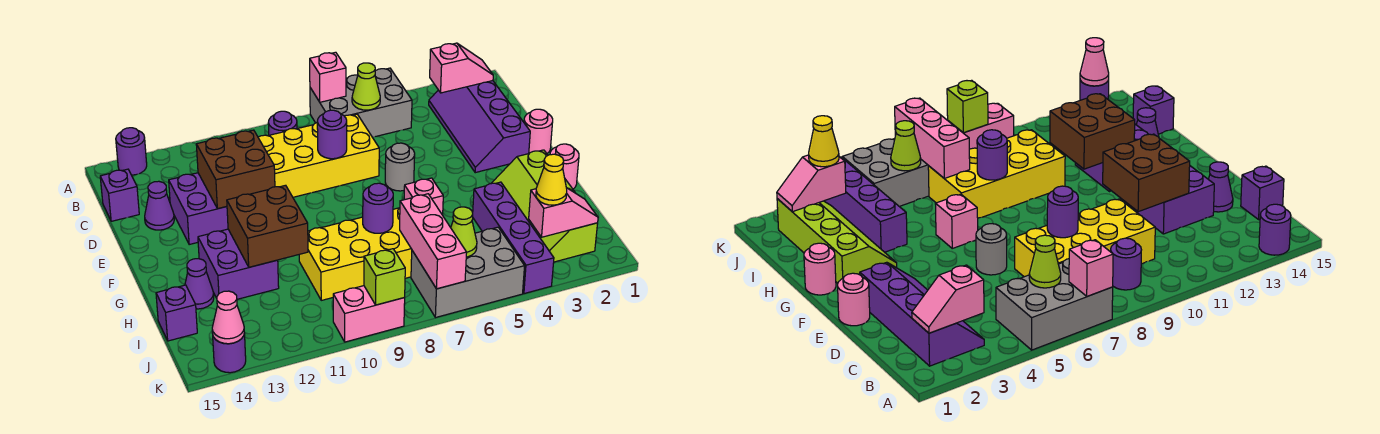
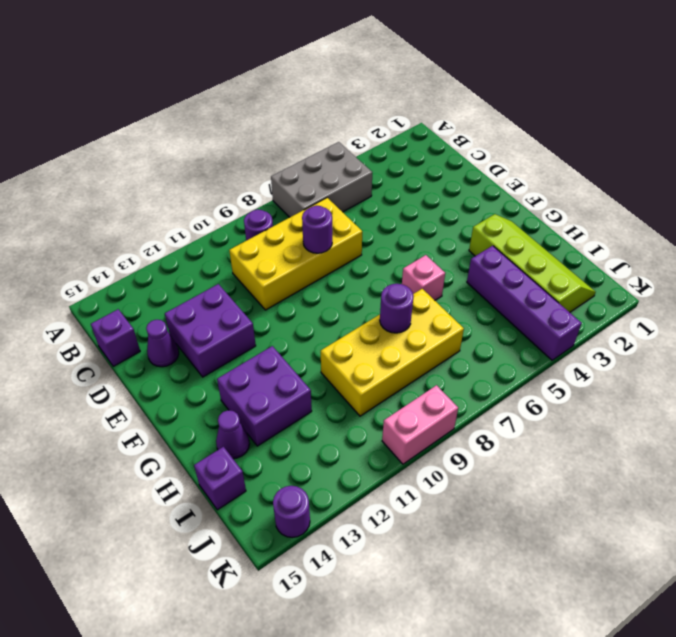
lime slope G2:J3 level 1 top 3 -> lime slope G2:J3 level 1 top 2
none -> purple round brick A14 level 1
none -> purple slope B2:E3 level 1 top 2
none -> pink round brick E1 level 1
none -> grey round brick E6 level 1

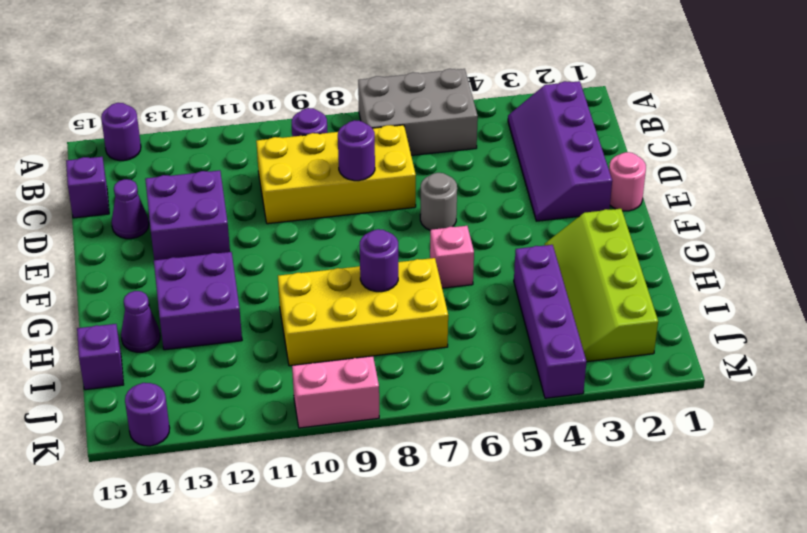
none -> pink round brick G1 level 1
none -> grey brick J5:K7 level 1
none -> pink brick A7 level 2
none -> pink slope B2:B3 level 2 top 3

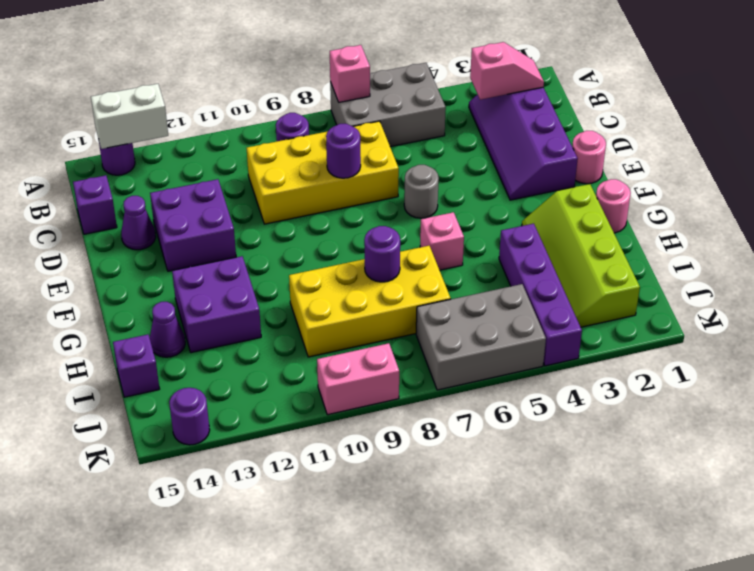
white brick A13:A14 level 2 -> none
none -> lime cone B6 level 2
none -> brown brick D11:E12 level 2
none -> brown brick G11:H12 level 2
none -> pink brick I7:K7 level 2

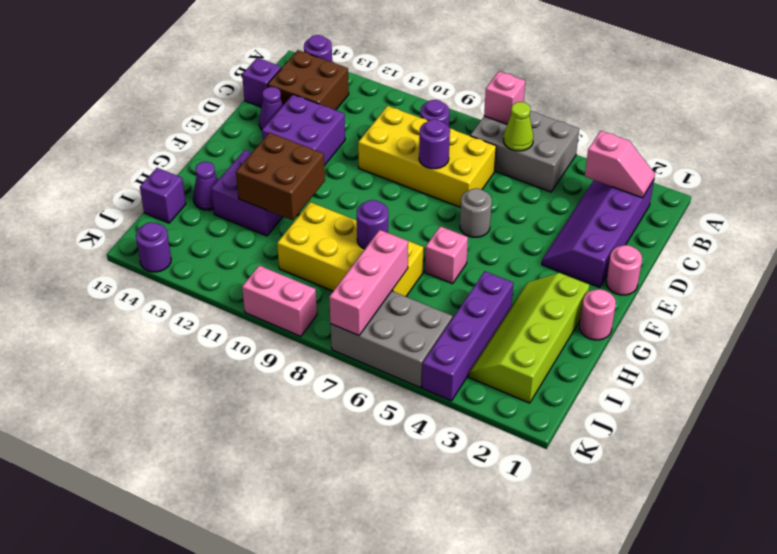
brown brick B13:C14 level 1 -> brown brick D11:E12 level 2
none -> pink slope J2:J3 level 2 top 3
none -> lime cone J6 level 2
none -> lime brick K9 level 2
none -> pink cone K14 level 2

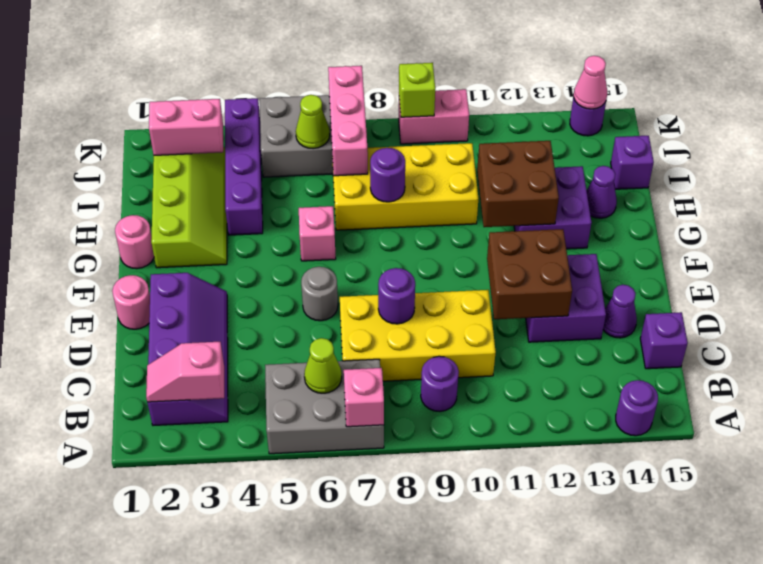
pink brick J2:J3 level 2 -> pink slope J2:J3 level 2 top 3
none -> yellow cone J3 level 3

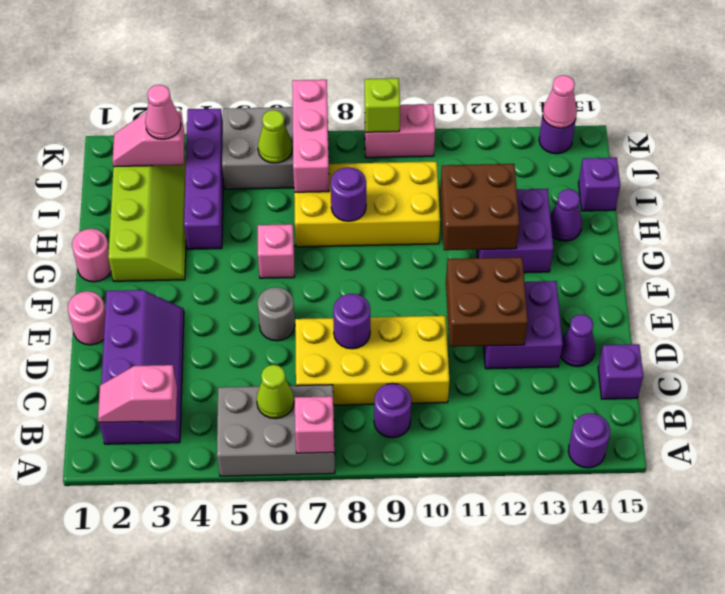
pink cone J3 level 3 -> yellow cone J3 level 3

